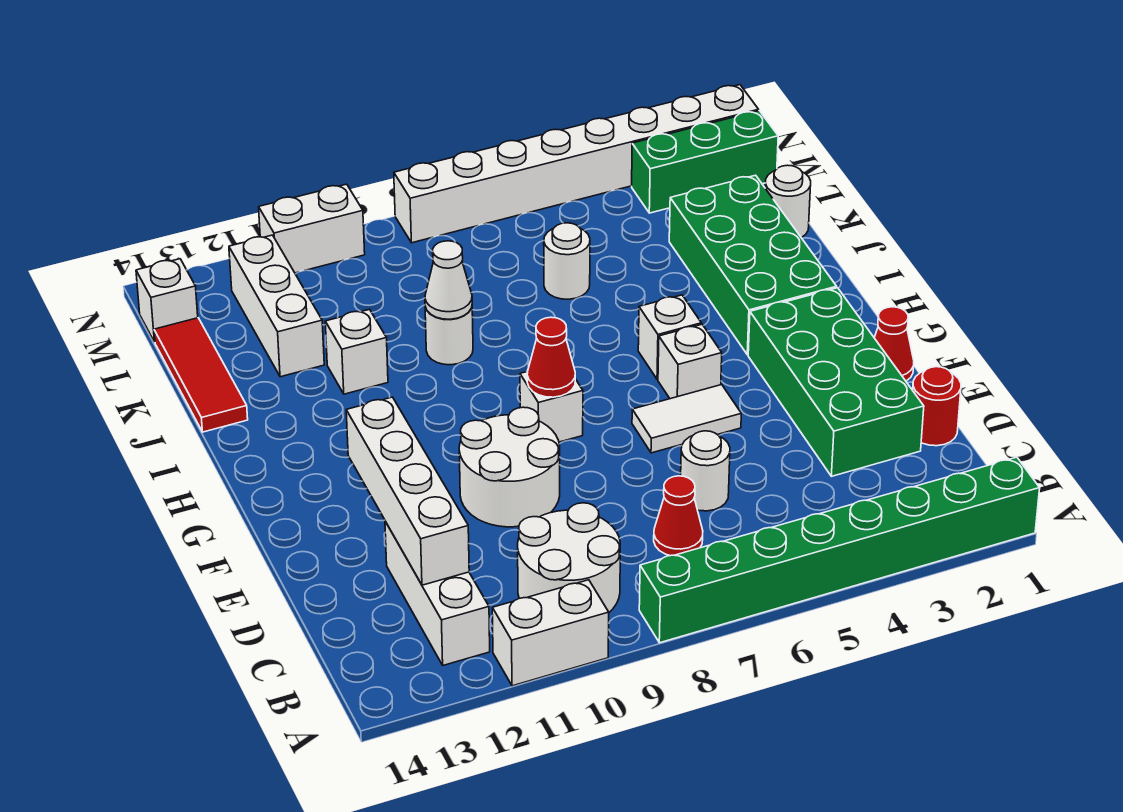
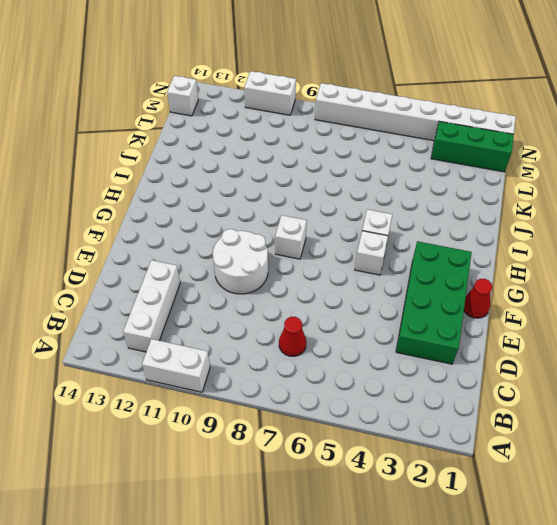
none -> green brick A1:A8 level 1
none -> white round brick B9:C10 level 1
none -> red round brick D1 level 1

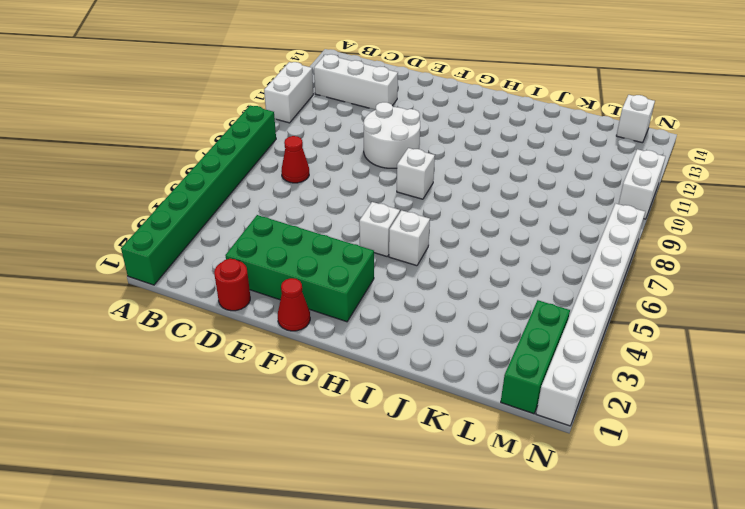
none -> white round brick B9:C10 level 1
none -> white round brick D6 level 1
none -> white tile F5:F6 level 1

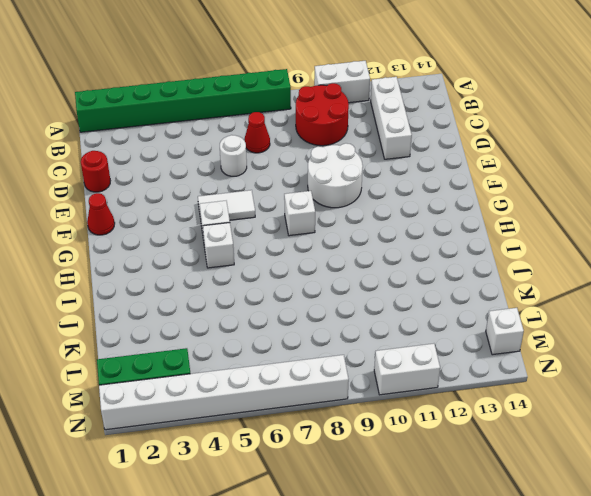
red round brick B9:C10 level 1 -> white round brick B9:C10 level 1
none -> green brick D2:G3 level 1
none -> green brick H2:K3 level 1
none -> white round brick J9 level 1

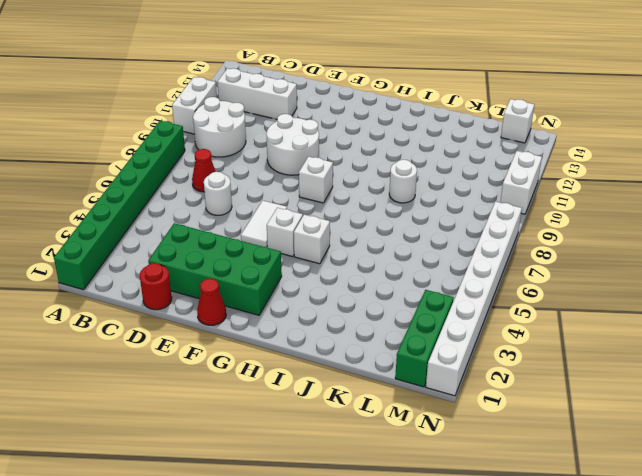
none -> green brick H2:K3 level 1
none -> white brick J11 level 1
none -> red tile J14:L14 level 1

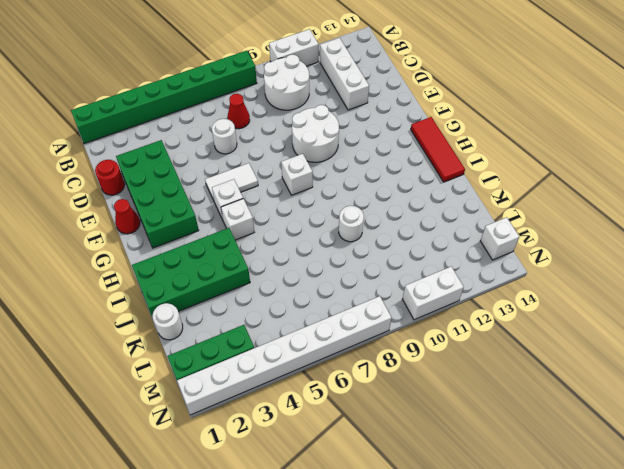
red tile G14:I14 level 1 -> red tile J14:L14 level 1
green brick I1:J4 level 1 -> green brick H2:K3 level 1
none -> white brick J11 level 1
none -> white round brick K6 level 1
none -> white brick K12:M12 level 1

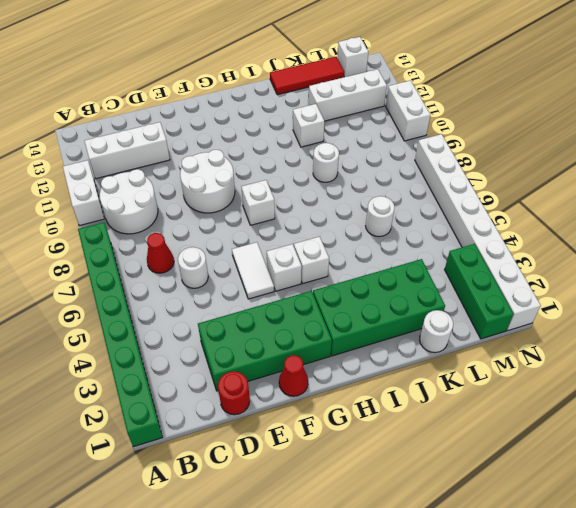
none -> white brick C12:F12 level 2
none -> red cone G8 level 2
none -> white cone J9 level 2

